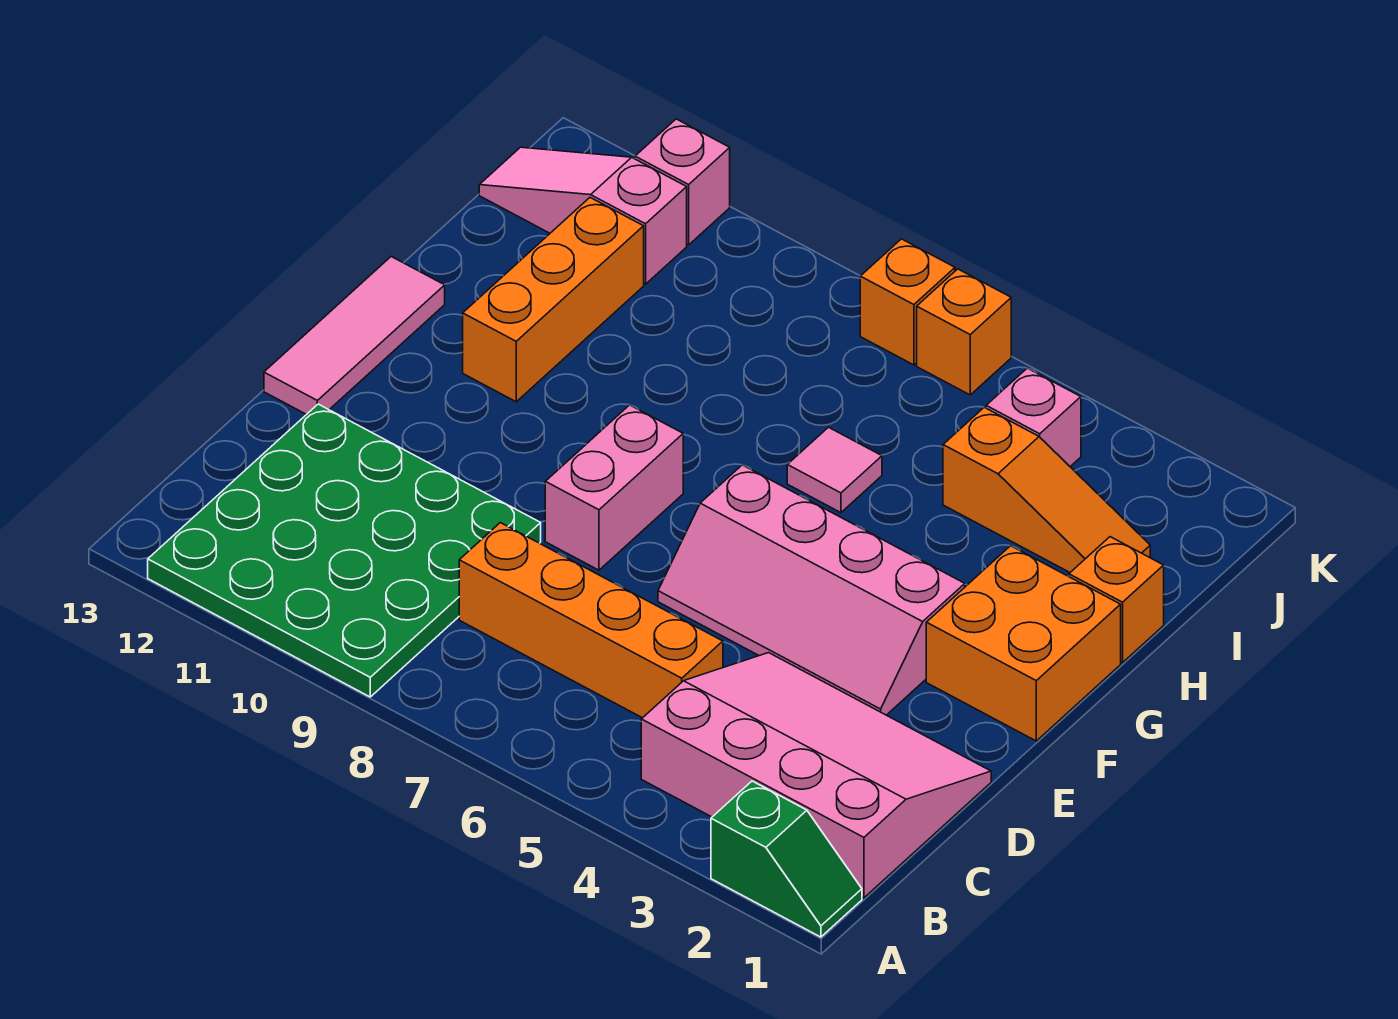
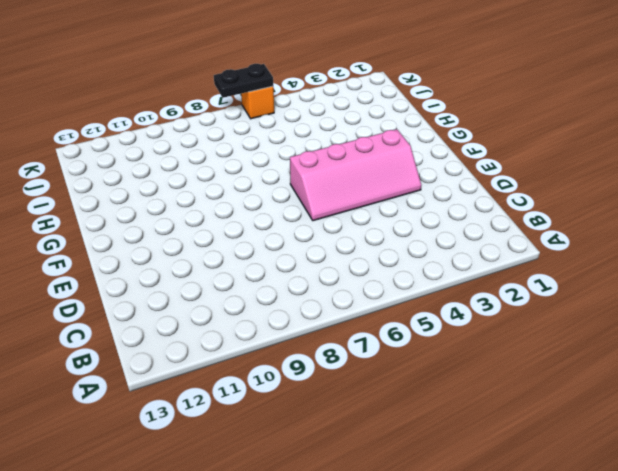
black plate K6:K7 level 2 -> none
none -> green slope A1:A2 level 1 top 2
none -> green plate A9:D12 level 1
none -> pink slope B1:D4 level 1 top B

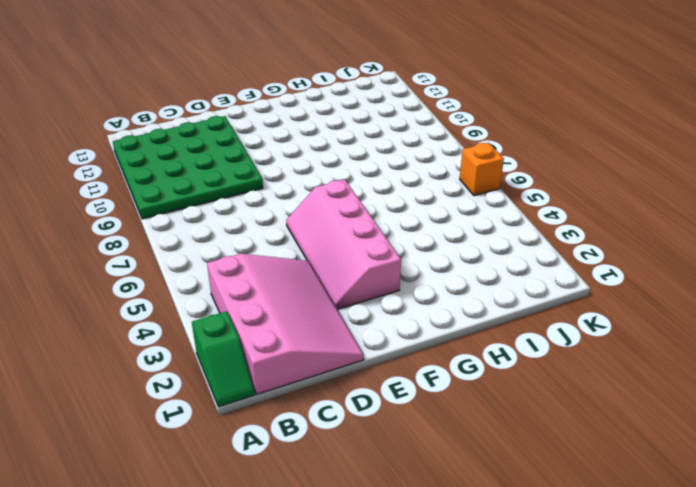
none -> orange brick C5:C8 level 1
none -> pink brick E8:F8 level 1
none -> pink tile E13:G13 level 1

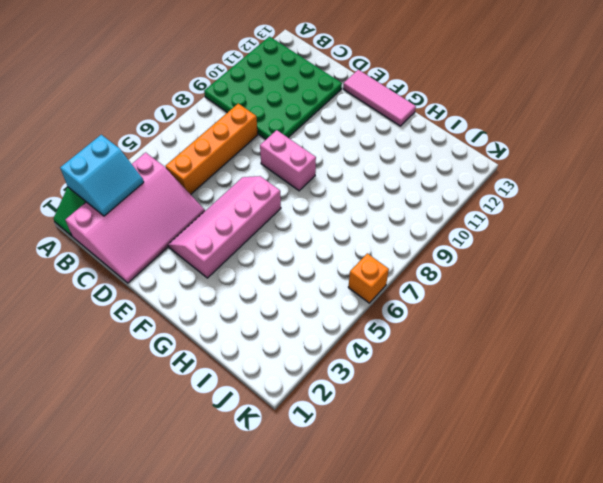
cyan slope A2:B3 level 2 top A -> none
none -> orange brick F1:G2 level 1
none -> orange brick G11:I11 level 1
none -> orange brick H1 level 1

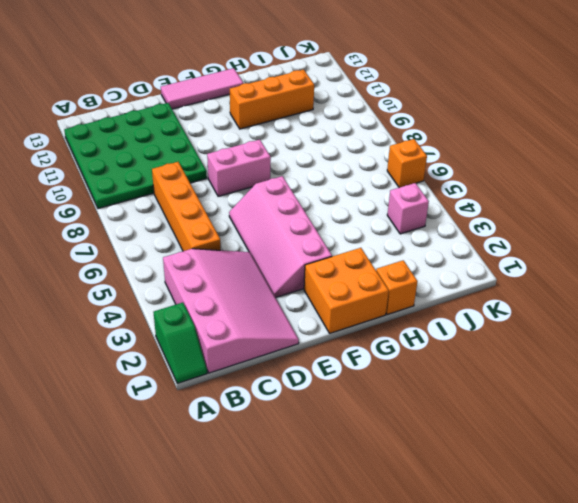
none -> pink tile H6 level 1
none -> orange slope I2:I4 level 1 top 4
none -> pink slope J11:J13 level 1 top 11

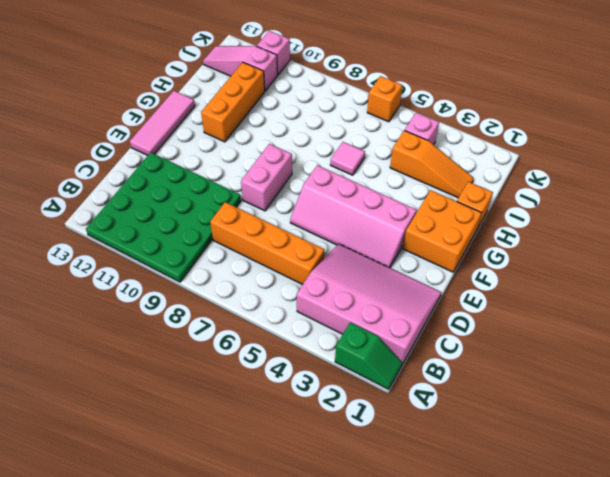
none -> orange brick K7 level 1

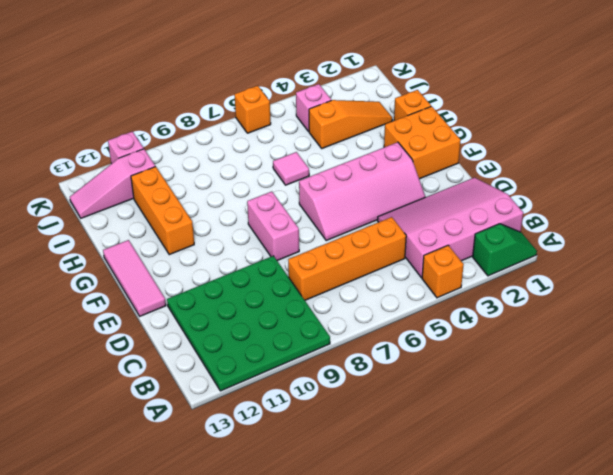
orange brick A4 level 1 -> orange brick K7 level 1

